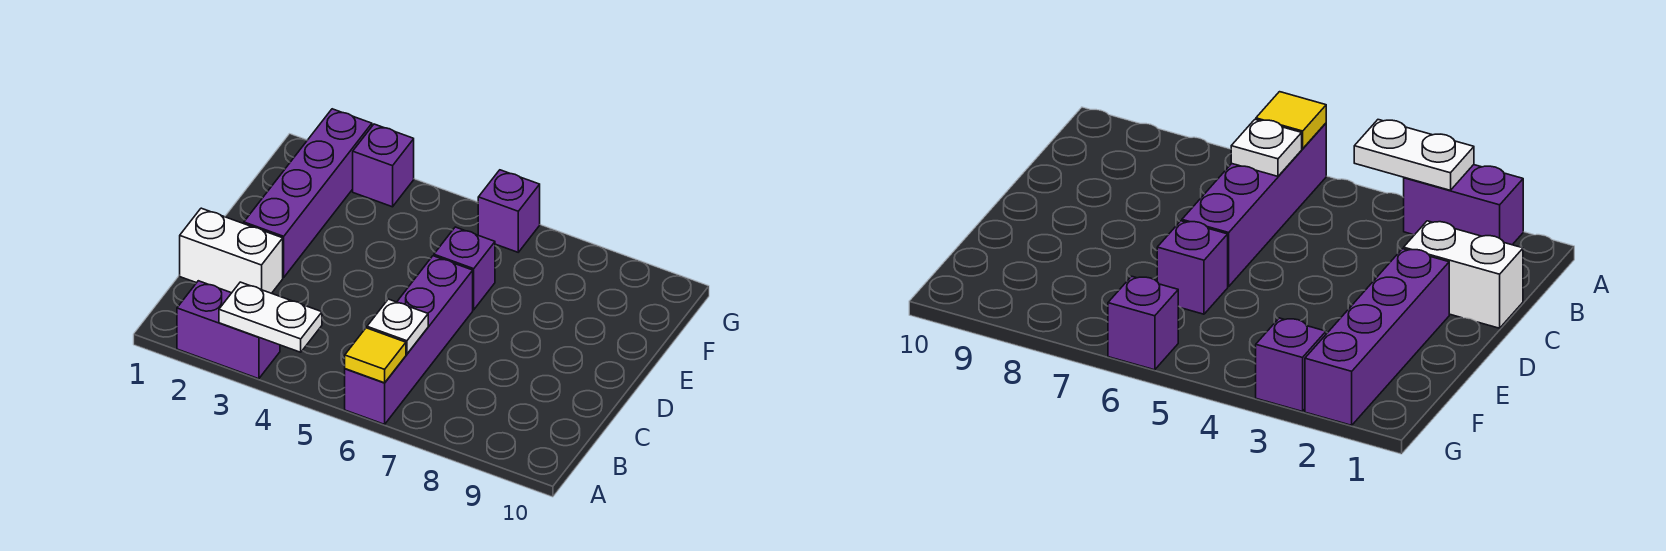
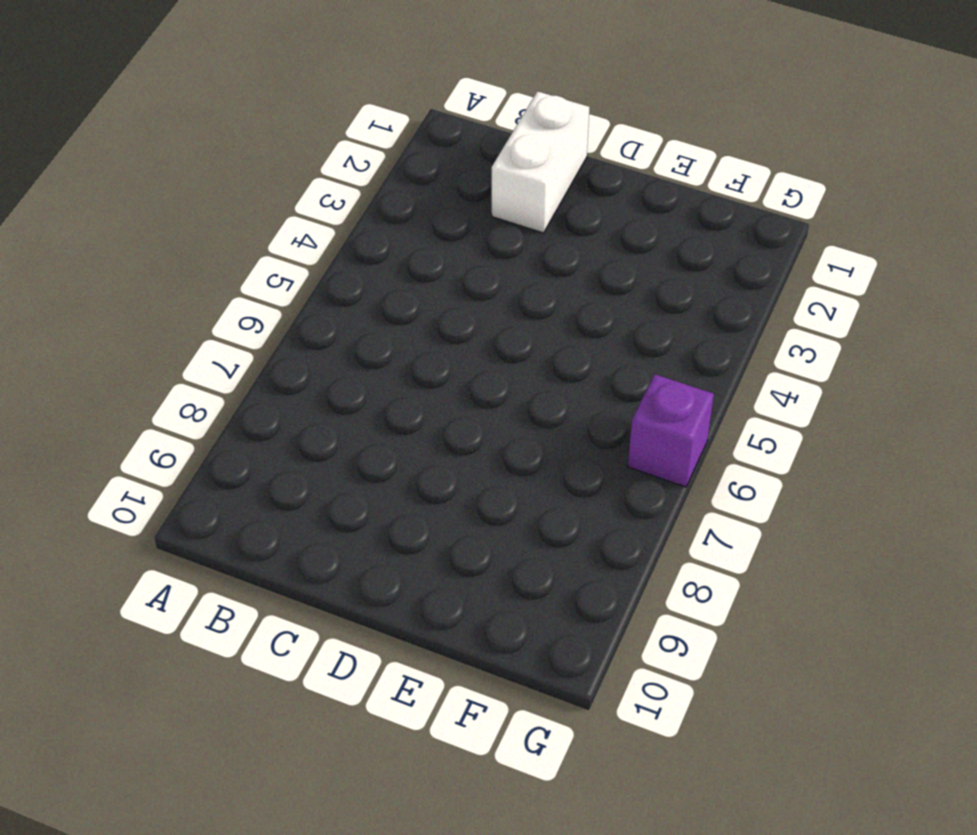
none -> purple brick A2:A3 level 1
none -> purple brick A6:D6 level 1

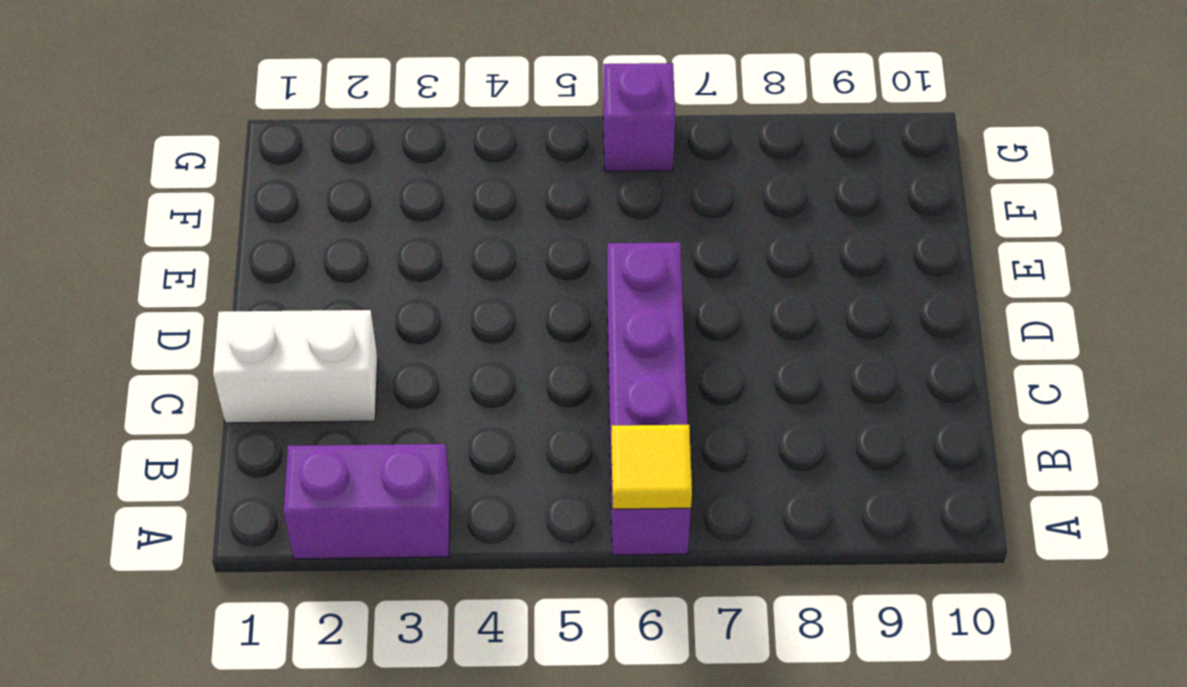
none -> purple brick D2:G2 level 1
none -> purple brick E6 level 1

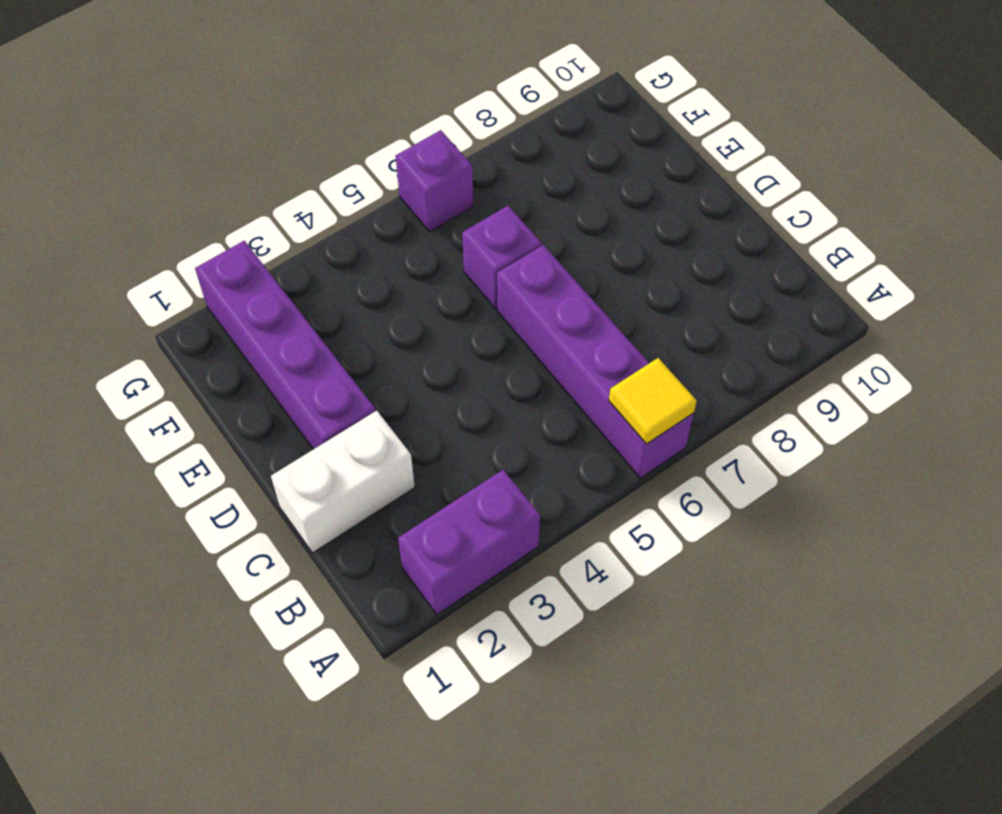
none -> purple brick G3 level 1
none -> white plate A3:A4 level 2

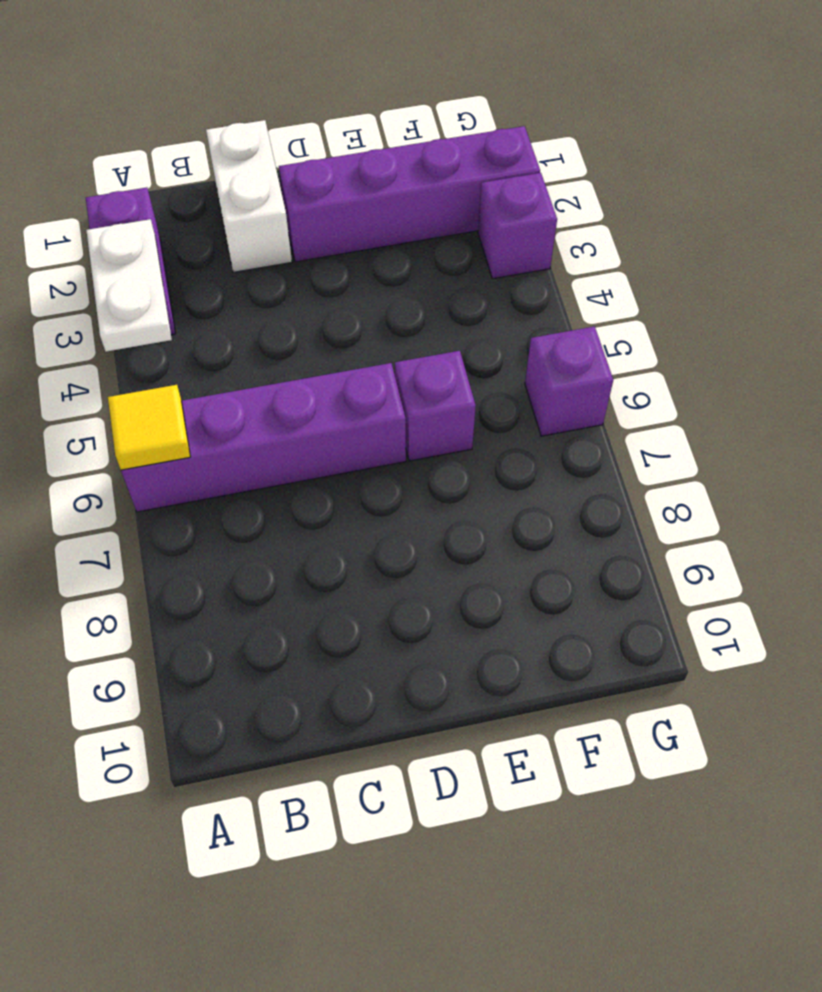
none -> white plate B6 level 2

